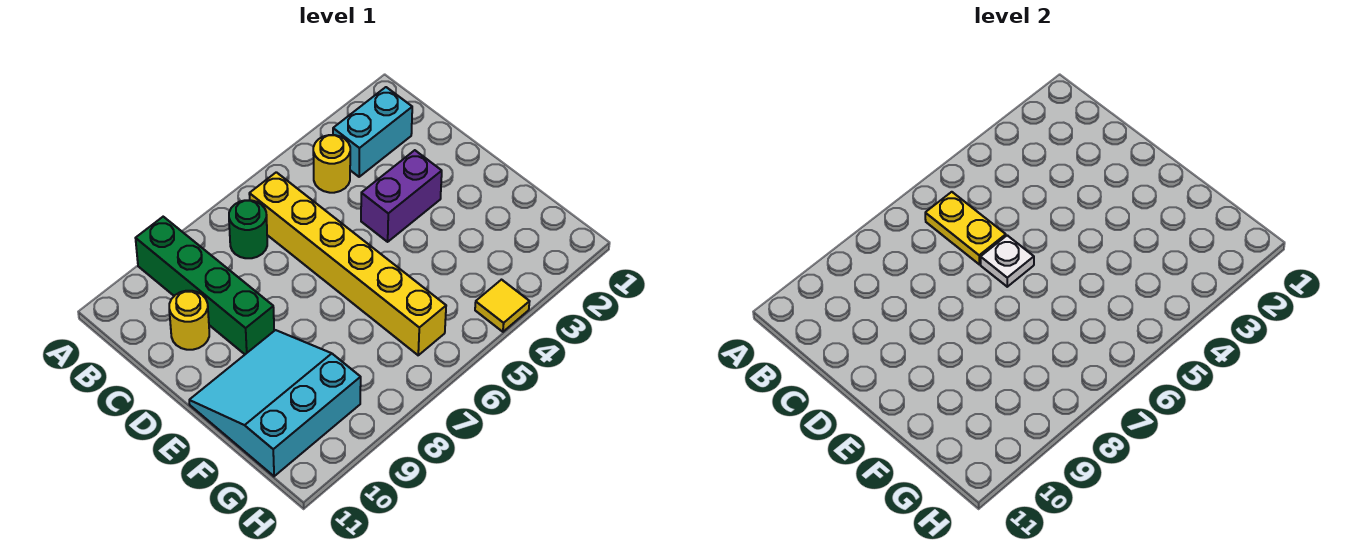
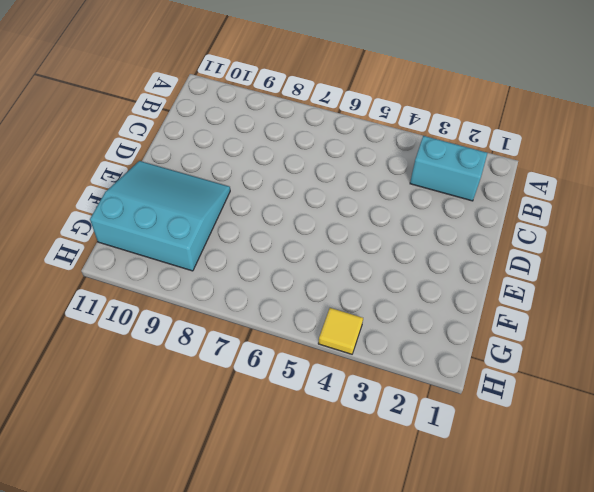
none -> green brick A9:D9 level 1
none -> yellow round brick B4 level 1

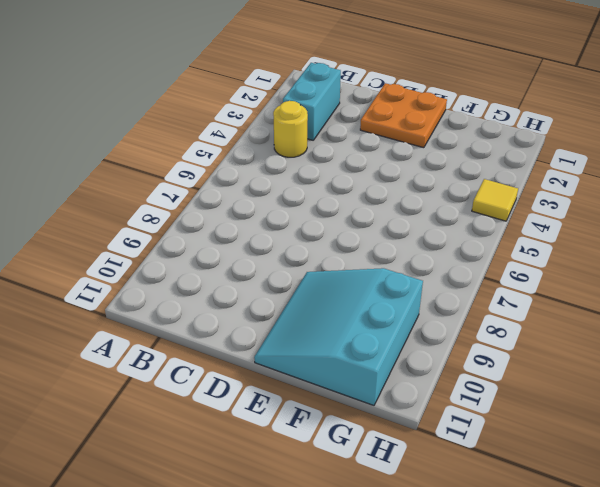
orange plate D1:E2 level 1 -> none
none -> green brick A9:D9 level 1
none -> yellow brick B6:G6 level 1

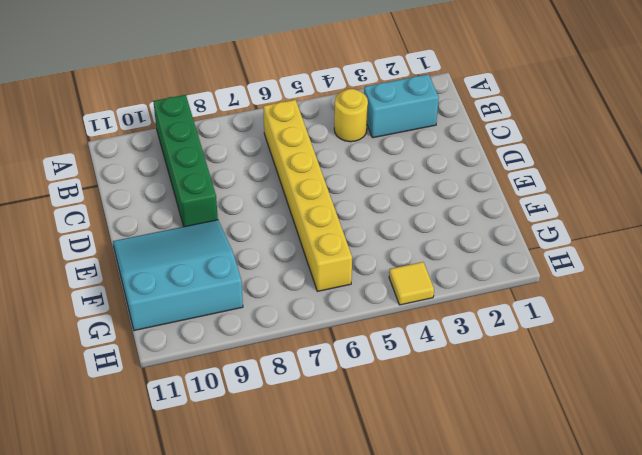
none -> green round brick B7 level 1
none -> yellow round brick C10 level 1

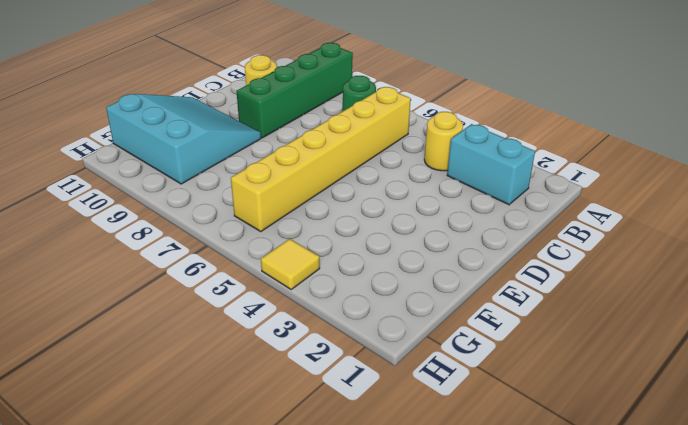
none -> purple brick D3:D4 level 1
none -> yellow plate B6:C6 level 2

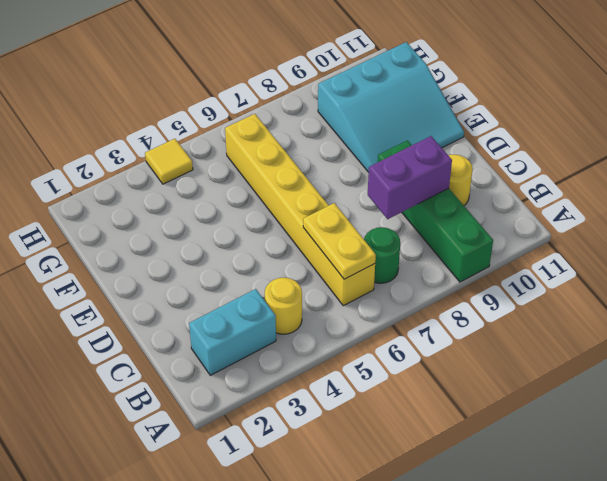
purple brick C8:C9 level 2 -> purple brick D3:D4 level 1
none -> white plate D6 level 2

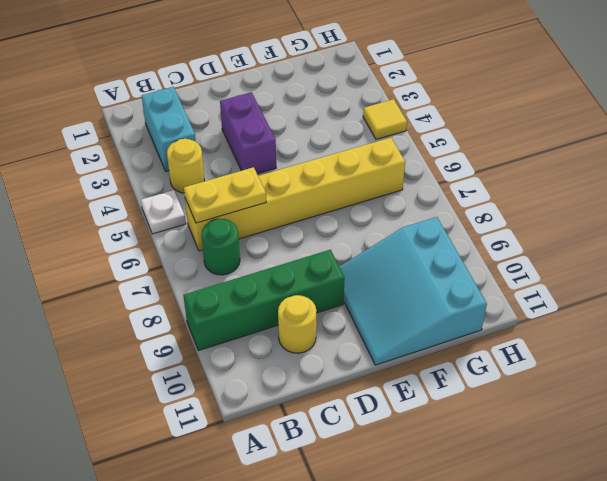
white plate A5 level 1 -> white plate D6 level 2

